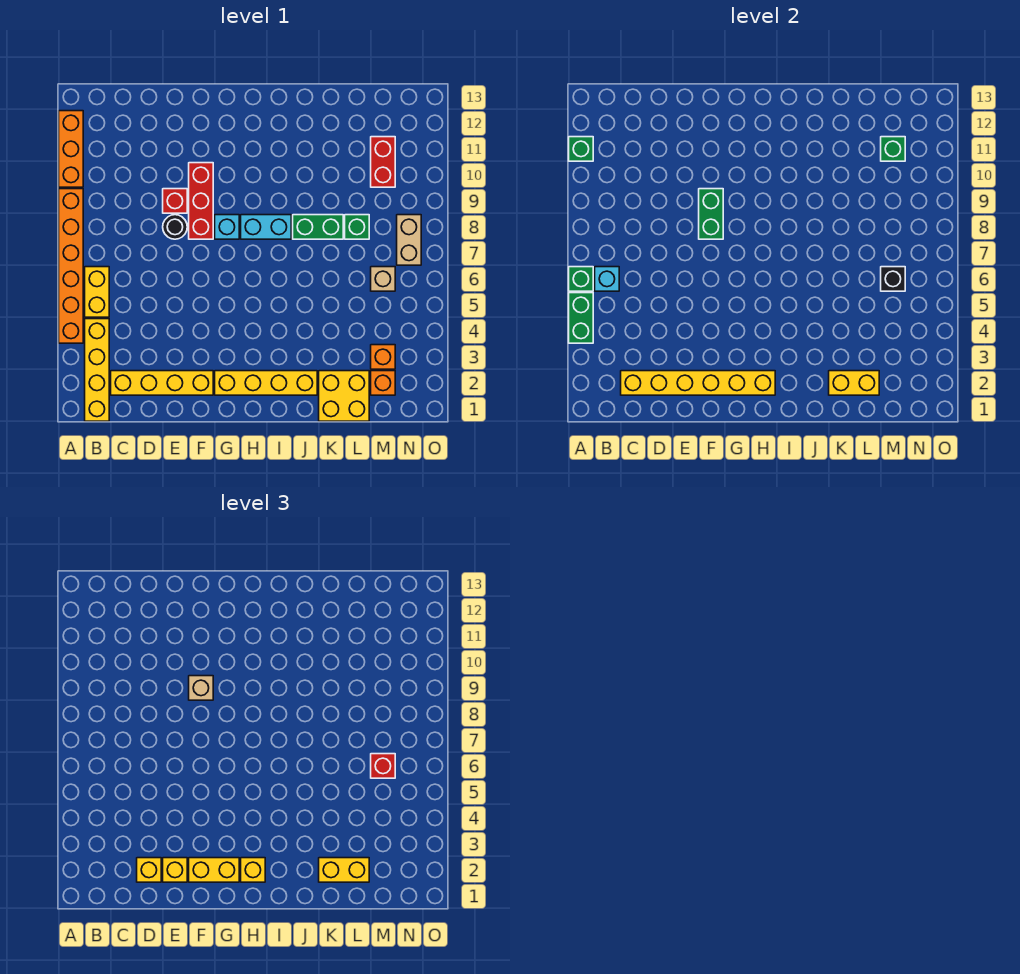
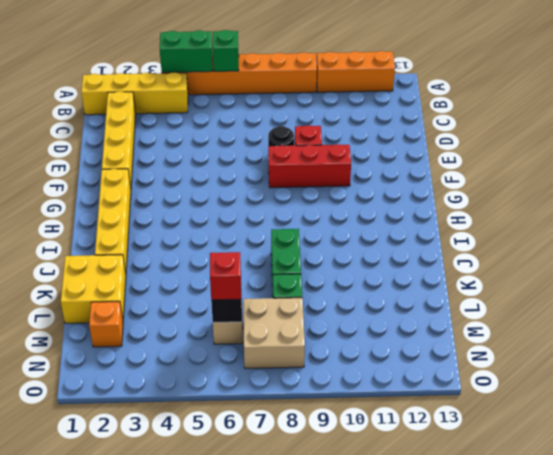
tan brick M7:N8 level 1 -> tan brick N7:N8 level 1
none -> yellow brick B5:B6 level 1
none -> cyan brick G8 level 1
none -> cyan brick H8:I8 level 1
none -> orange brick M3 level 1

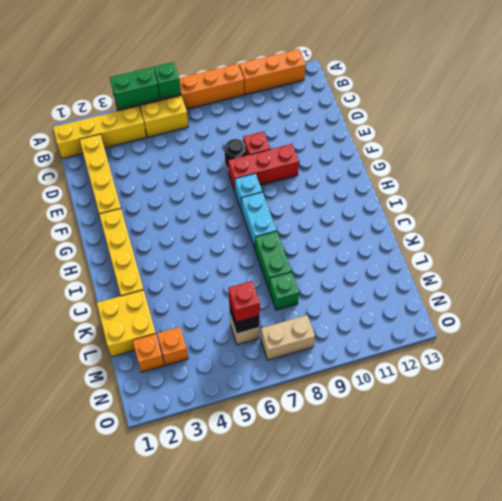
none -> red brick M10:M11 level 1
none -> green brick A11 level 2
none -> cyan brick B6 level 2
none -> yellow brick C2:H2 level 2

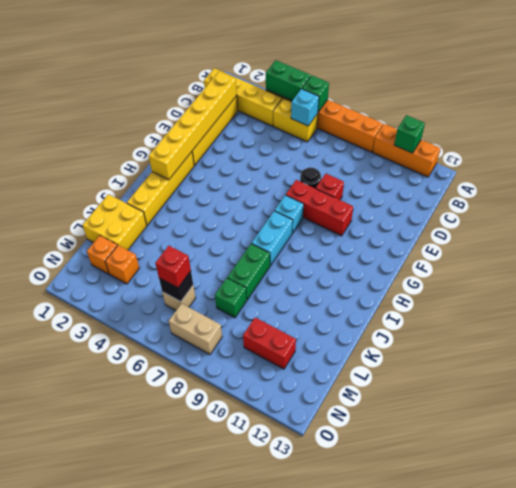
none -> green brick F8:F9 level 2
none -> yellow brick K2:L2 level 2
none -> green brick M11 level 2
none -> yellow brick D2 level 3

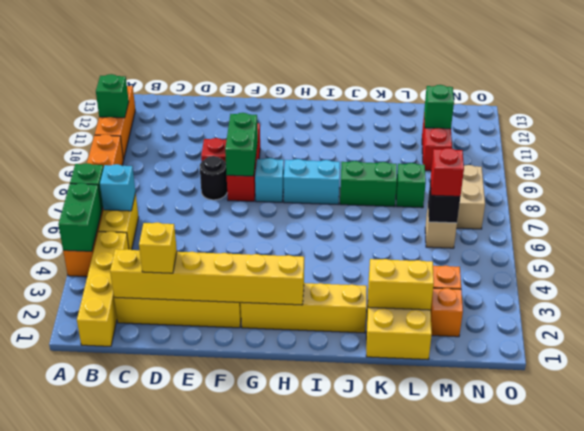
none -> yellow brick E2 level 3
none -> yellow brick F2:G2 level 3
none -> tan brick F9 level 3
none -> yellow brick H2 level 3

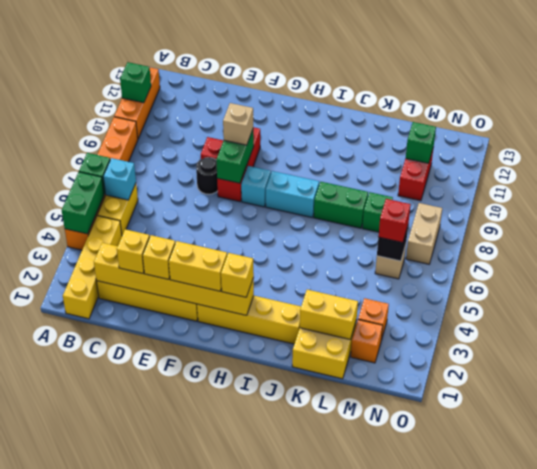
none -> yellow brick K2:L2 level 3

